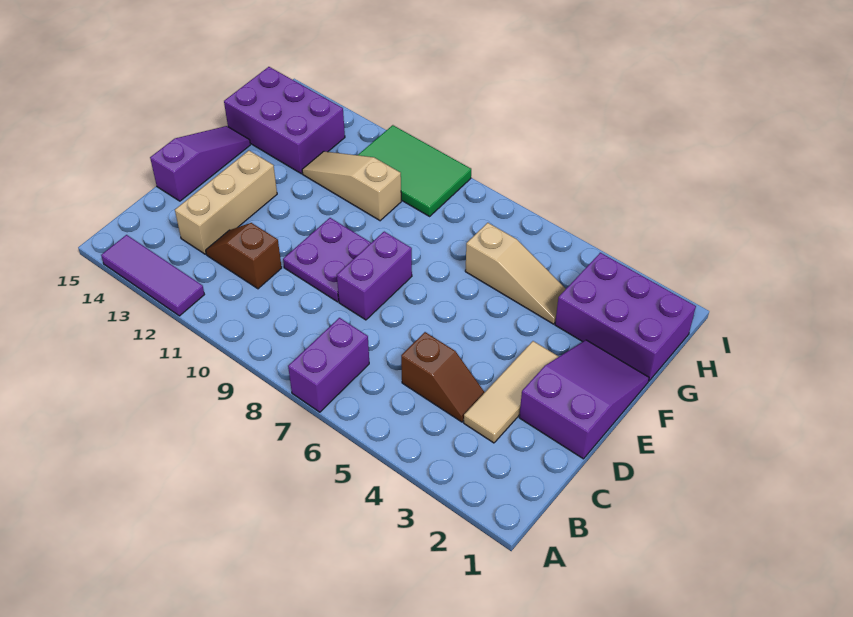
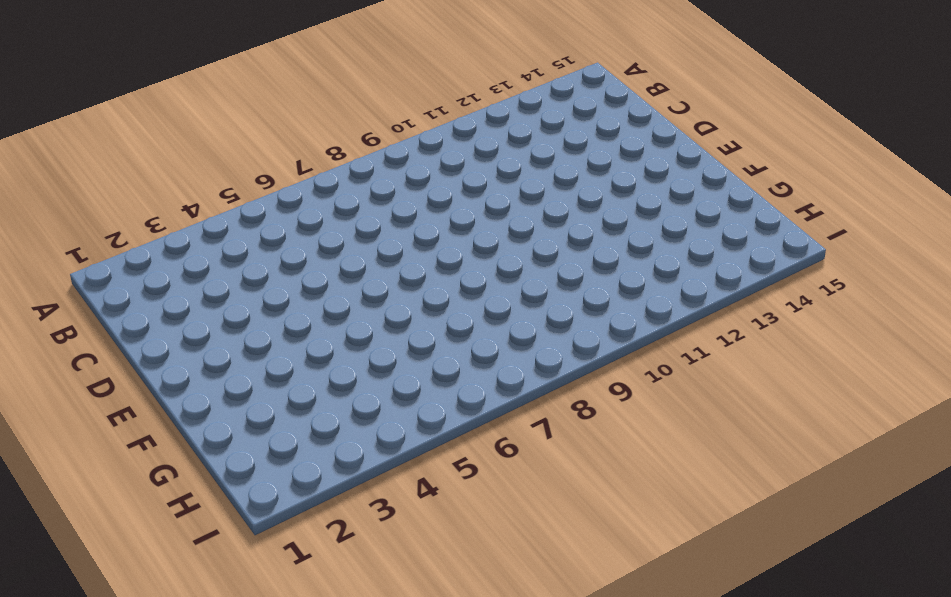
none -> purple brick A7:B7 level 1
none -> purple tile A12:A14 level 1
none -> tan tile C3:E3 level 1

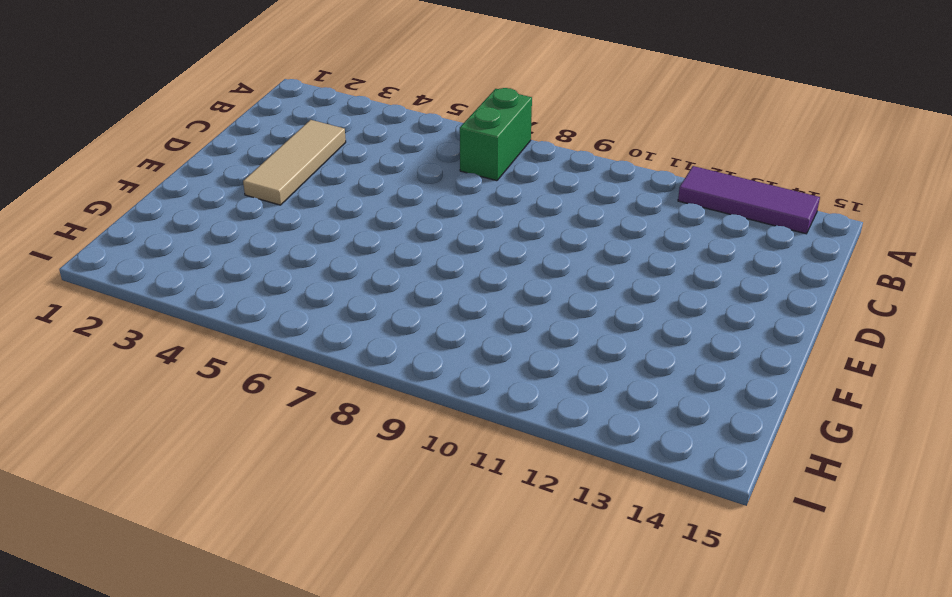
green brick A7:B7 level 1 -> purple brick A7:B7 level 1
none -> brown slope C4:C5 level 1 top 5
none -> brown slope C11:C12 level 1 top 11
none -> tan brick C13:E13 level 1

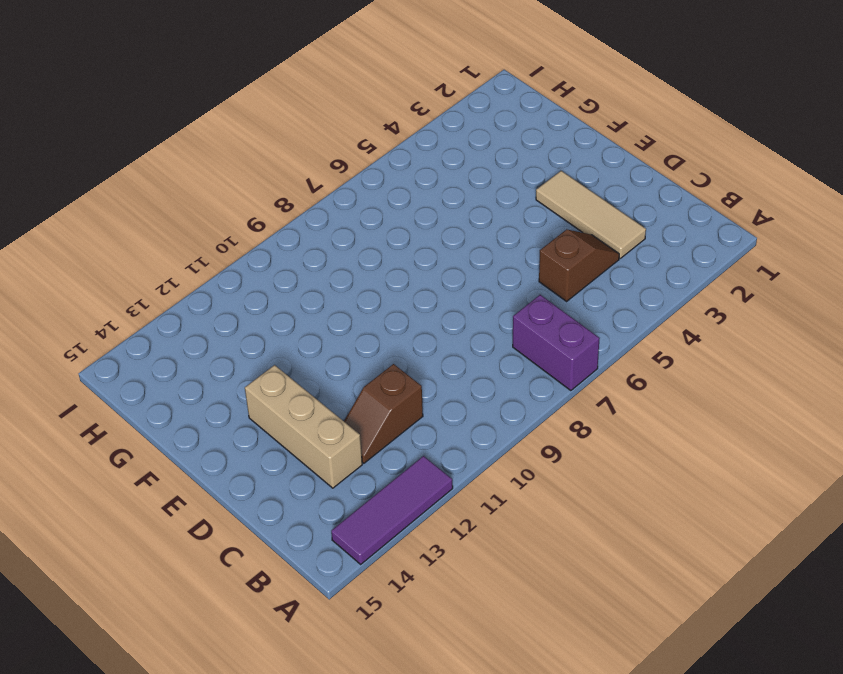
none -> purple slope D1:F2 level 1 top D
none -> purple brick D8:E8 level 1
none -> purple plate D9:E10 level 1

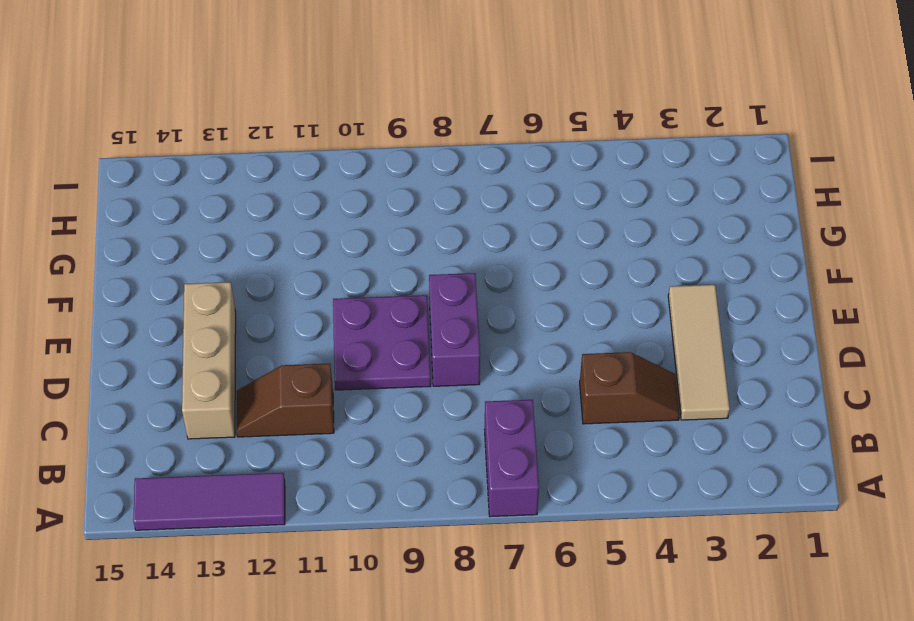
none -> purple slope D1:F2 level 1 top D
none -> purple slope D15:F15 level 1 top D
none -> purple brick G1:H3 level 1

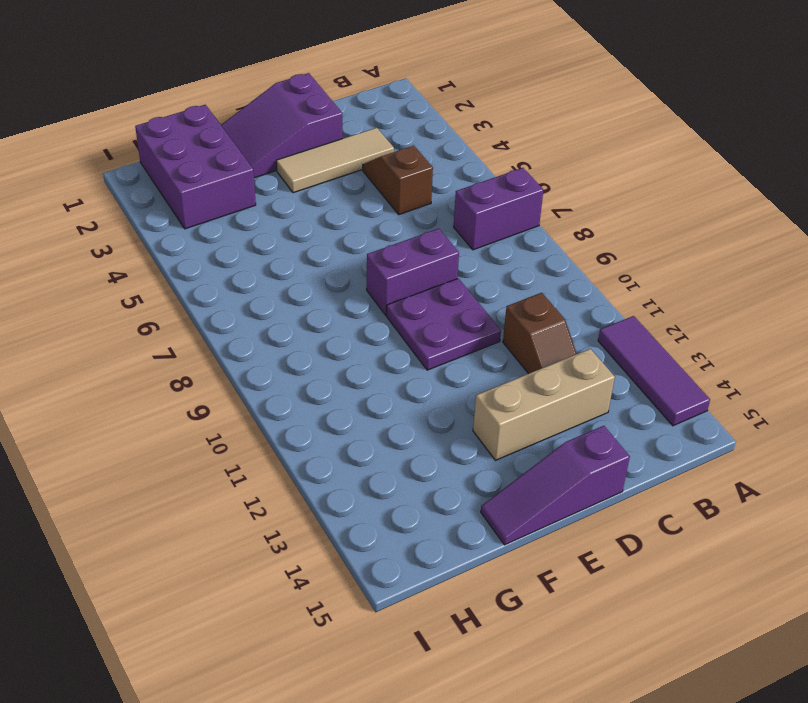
none -> tan slope G4:G6 level 1 top 6
none -> tan slope G10:G12 level 1 top 10
none -> purple brick G13:H15 level 1

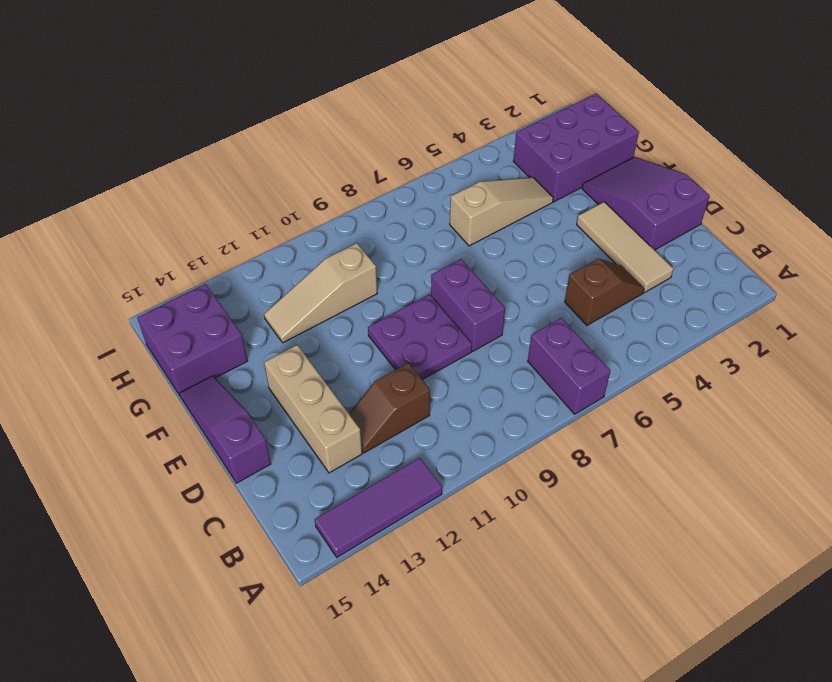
purple brick G14:H15 level 1 -> purple brick G13:H15 level 1
none -> green tile H9:I11 level 1

